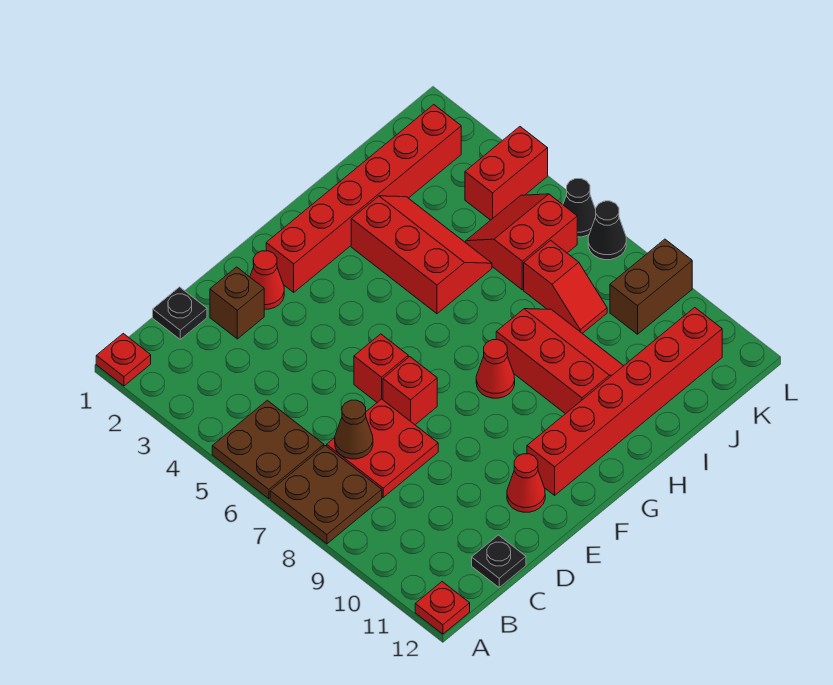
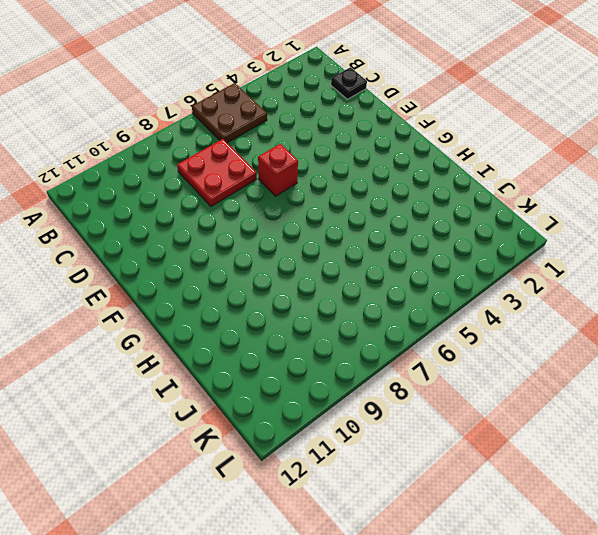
none -> red plate A1 level 1
none -> brown plate A7:B8 level 1
none -> red plate A12 level 1

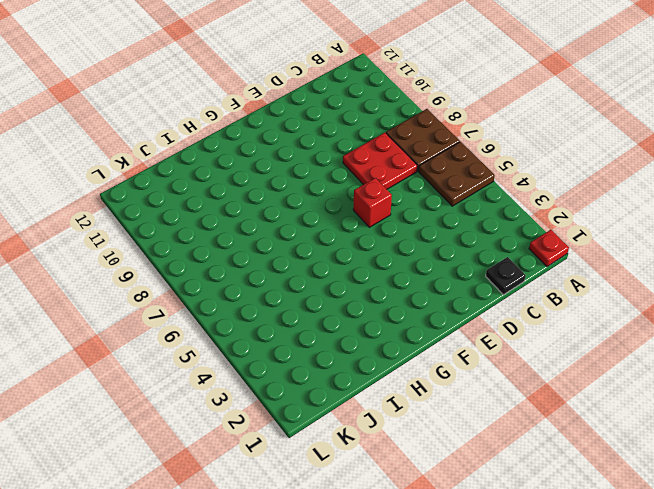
none -> red plate A12 level 1
none -> black plate C12 level 1
none -> brown brick D2 level 1

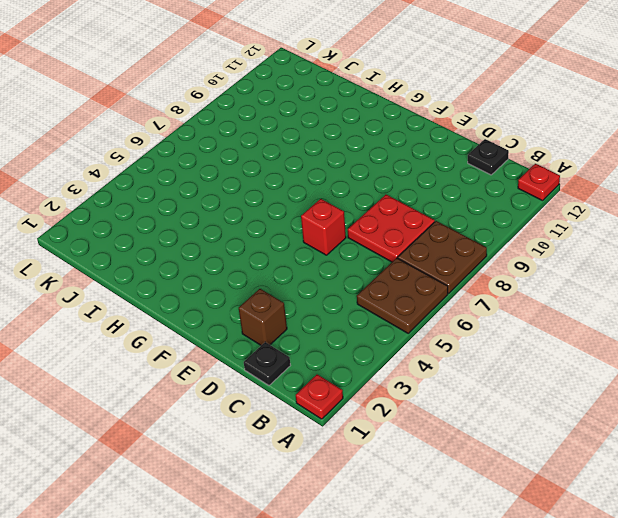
none -> red cone E2 level 1
none -> red brick E7 level 1
none -> red cone E11 level 1

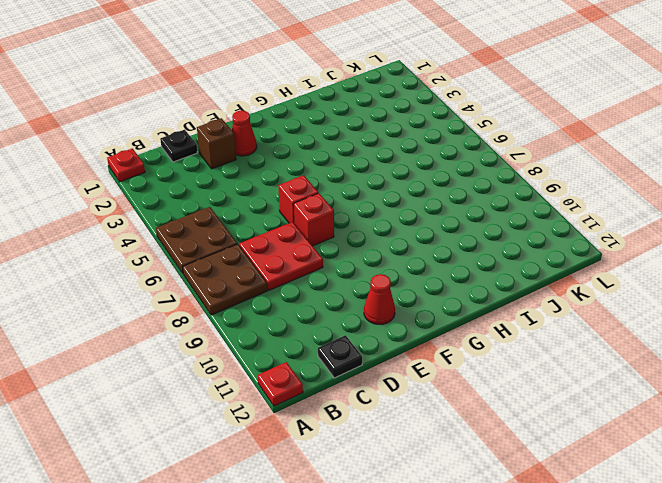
none -> red brick F2:K2 level 1
none -> red brick F11:K11 level 1
none -> red cone G8 level 1

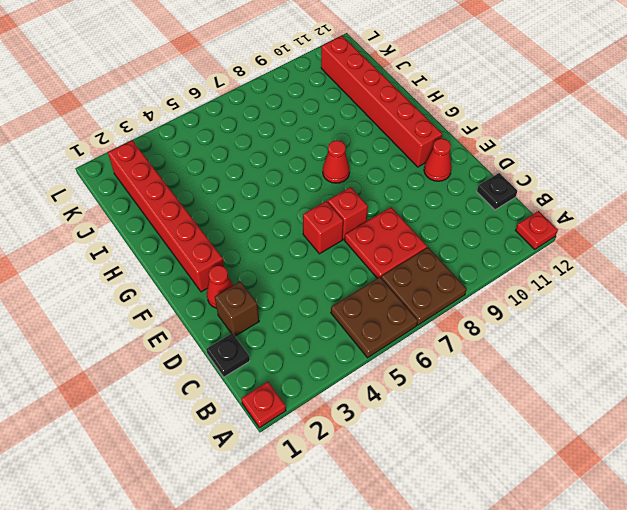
none -> red slope H3:I5 level 1 top H
none -> red slope H8:I10 level 1 top H
none -> red slope J5:K6 level 1 top 6

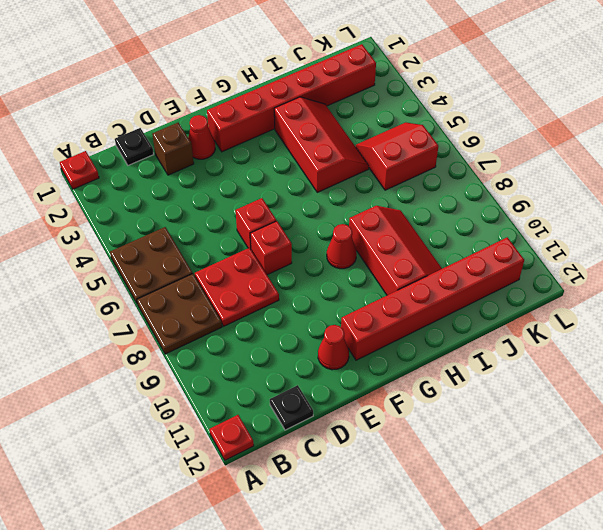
none -> red slope J7:J8 level 1 top 7
none -> red brick K4:L4 level 1
none -> brown brick K9:L9 level 1

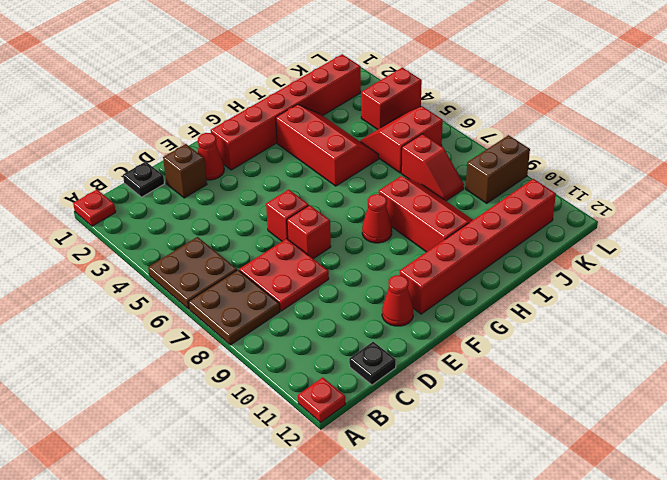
none -> black cone L6 level 1
none -> black cone L7 level 1
none -> brown cone C7 level 2

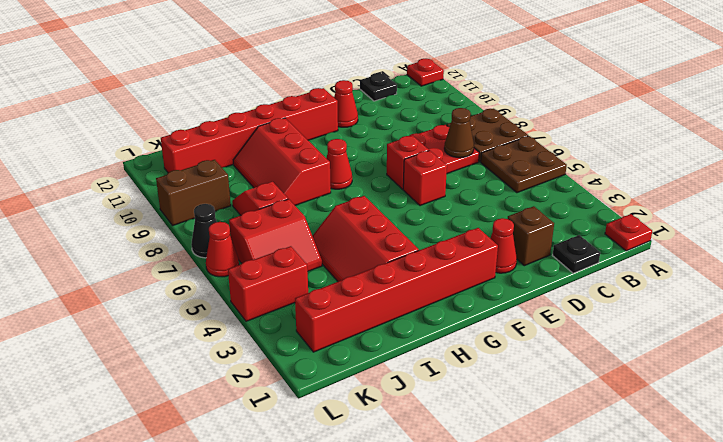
red cone L6 level 1 -> black cone L6 level 1

